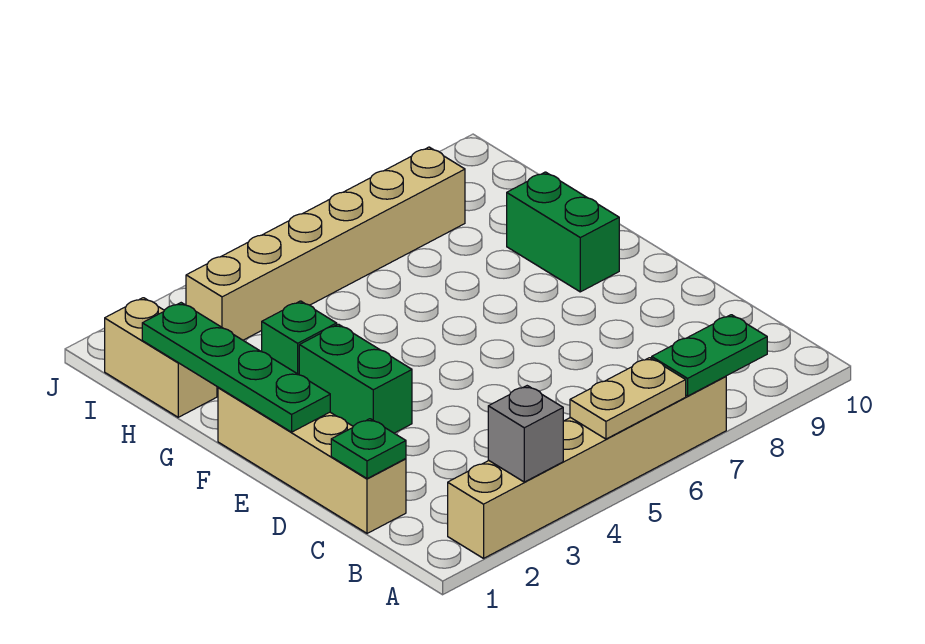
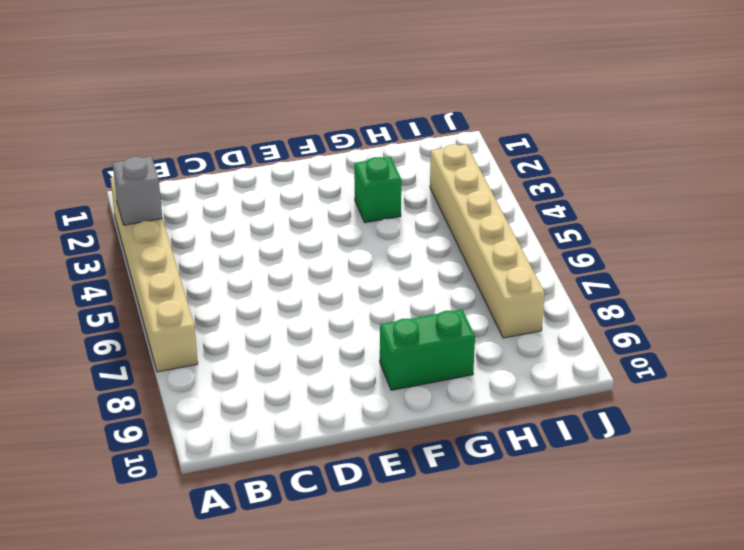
none -> tan brick C1:F1 level 1
none -> green brick E3:F3 level 1
none -> tan brick H1:I1 level 1

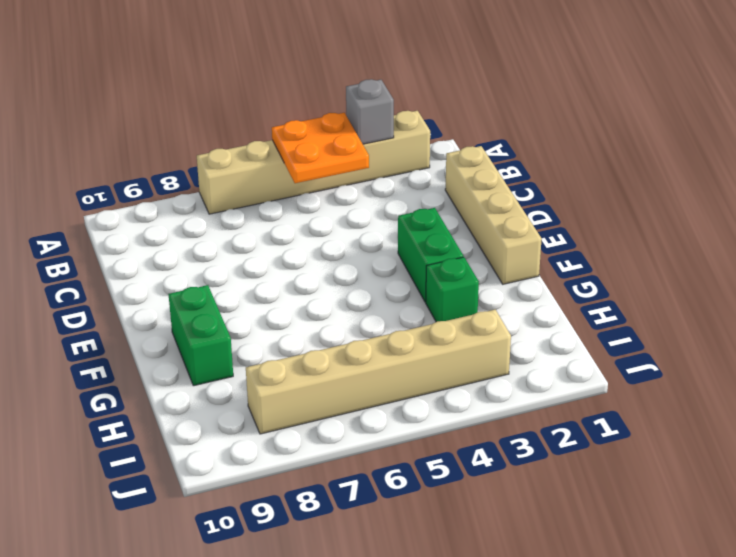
orange plate A4:B5 level 2 -> tan plate A5:A6 level 2
none -> tan brick H1:I1 level 1
none -> green plate A7:A8 level 2
none -> green plate C1 level 2

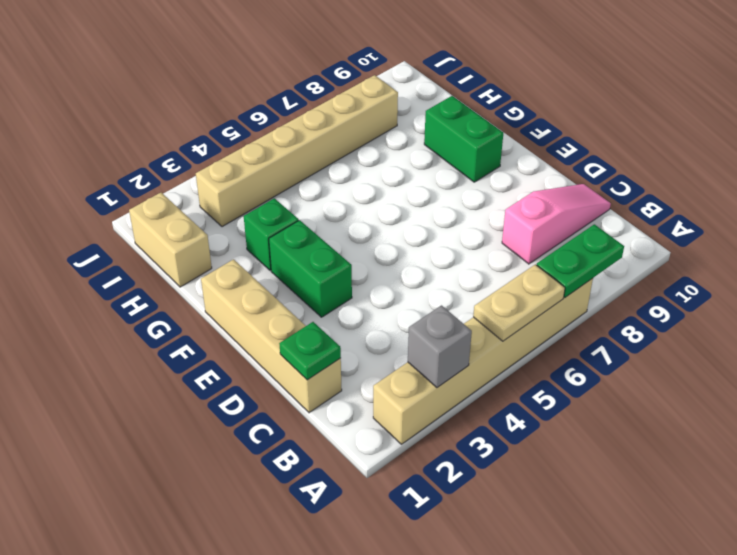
pink slope C8:C10 level 1 top 8 -> none
none -> green plate E1:H1 level 2

